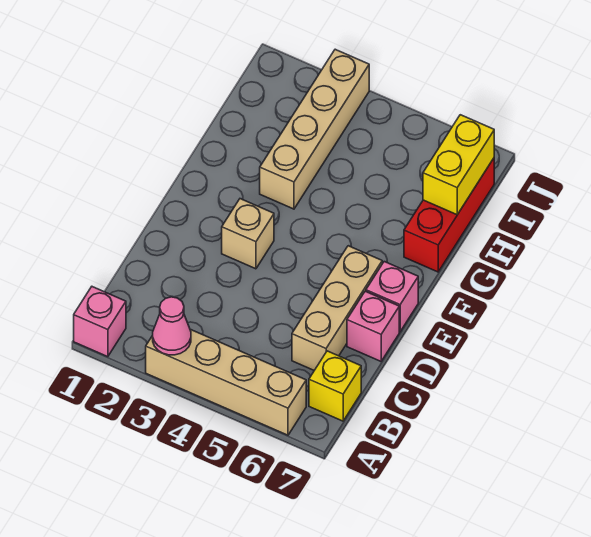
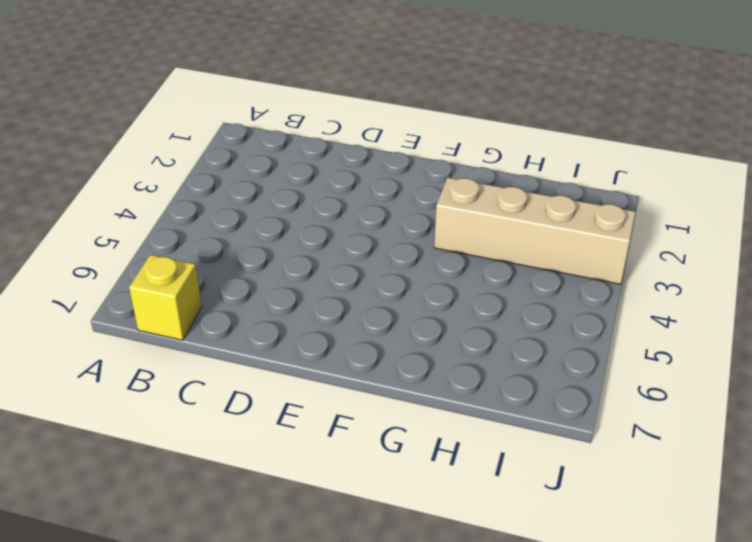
none -> pink brick A1 level 1
none -> tan brick A3:A6 level 1

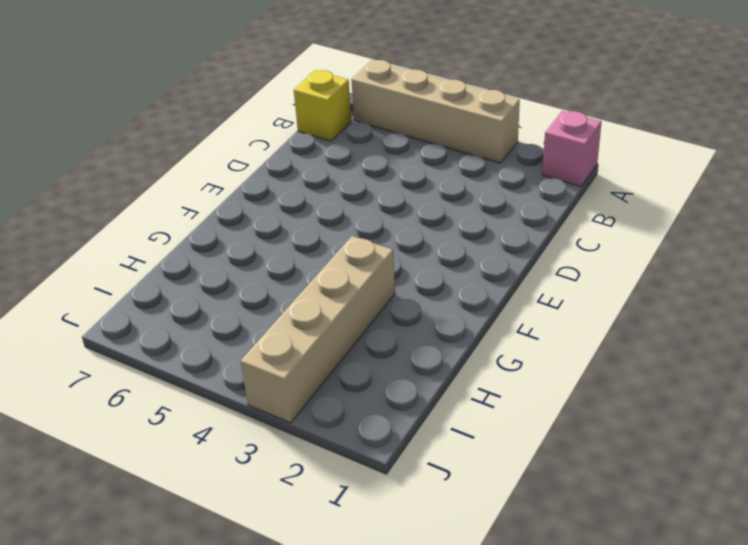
none -> tan brick C6:E6 level 1
none -> pink brick D7 level 1

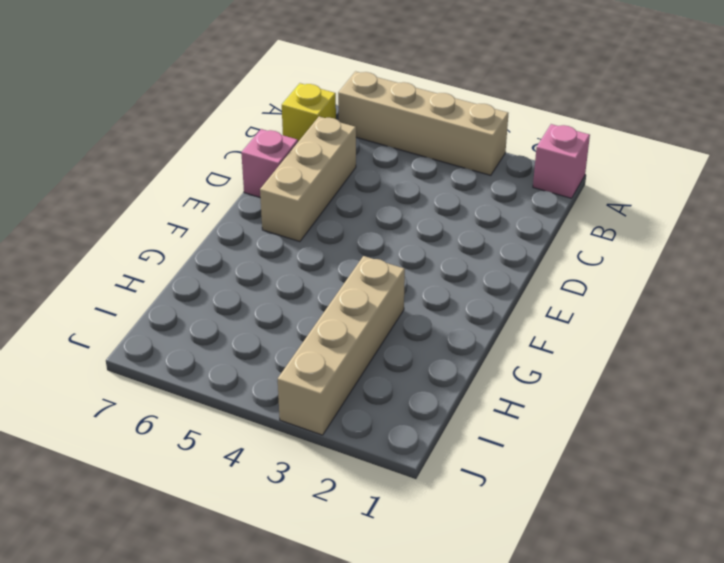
none -> tan brick E3 level 1
none -> pink brick E7 level 1

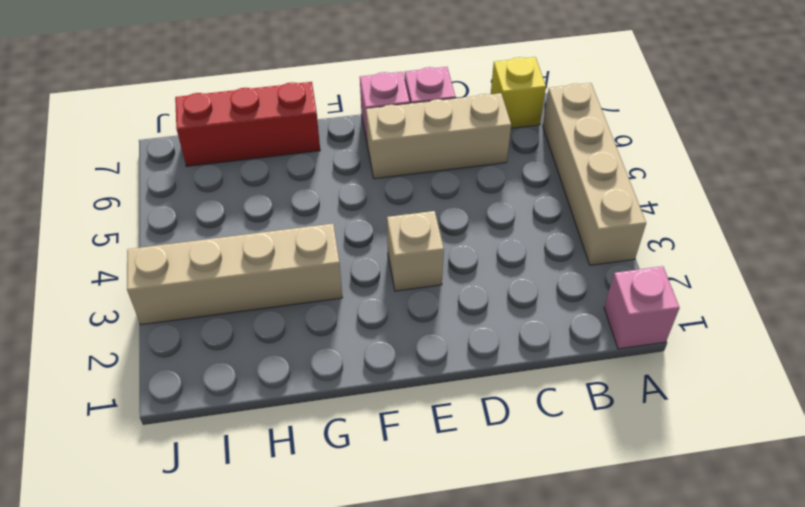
none -> pink cone A3 level 2
none -> yellow brick H7:I7 level 2

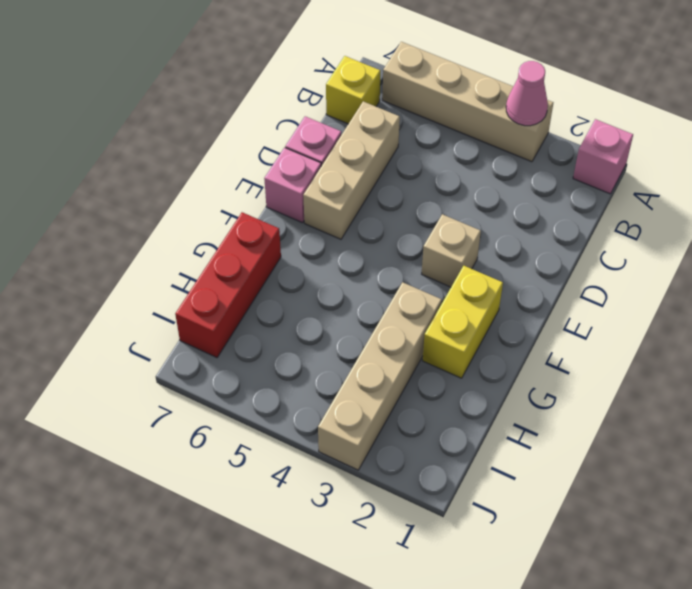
yellow brick F2:G2 level 1 -> yellow brick H7:I7 level 2

